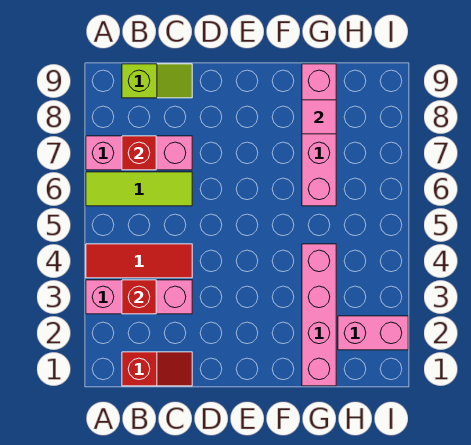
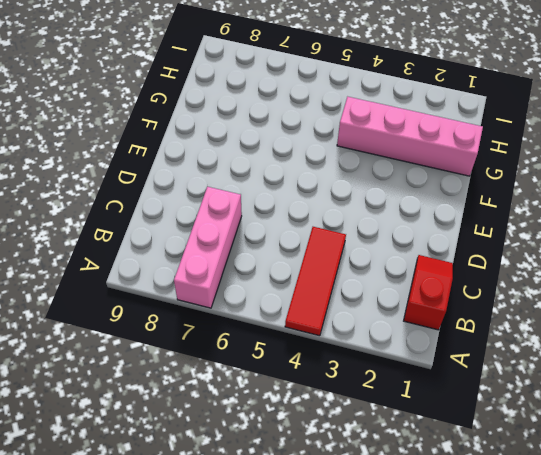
none -> pink brick A3:C3 level 1
none -> lime tile A6:C6 level 1
none -> lime slope B9:C9 level 1 top B

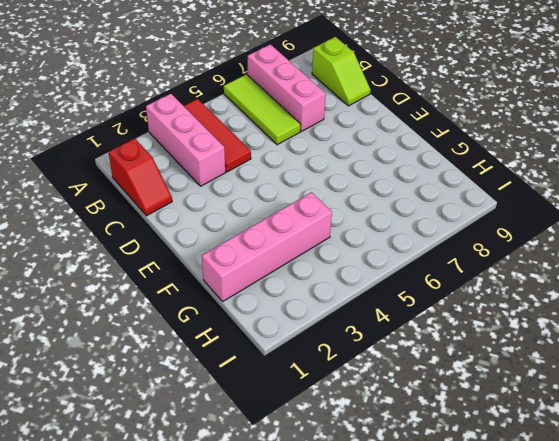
none -> pink brick G6:G9 level 1
none -> pink brick H2:I2 level 1
none -> red brick B3 level 2

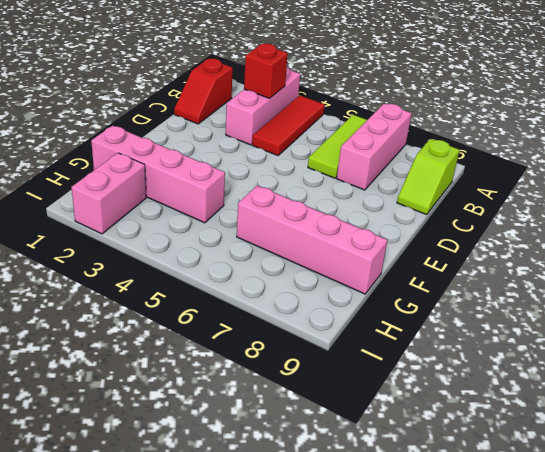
none -> red brick B7 level 2
none -> pink tile G8 level 2

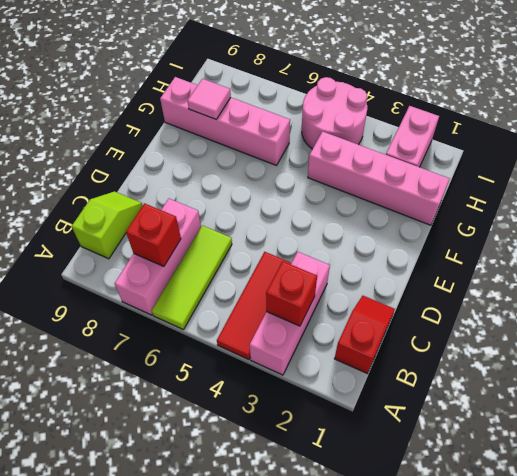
pink round brick H4:I5 level 1 -> none

